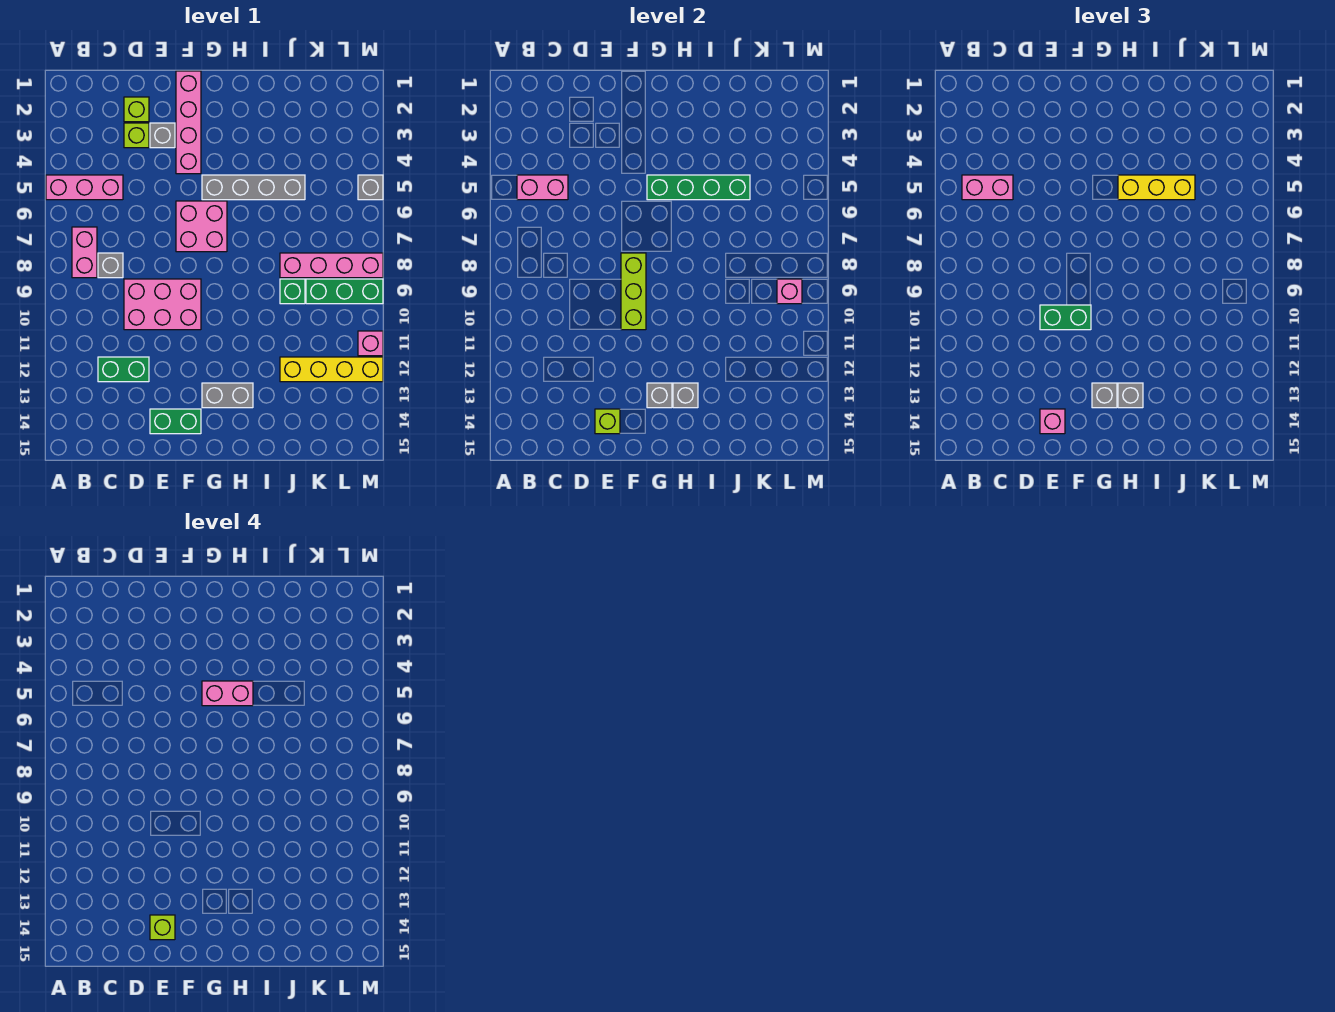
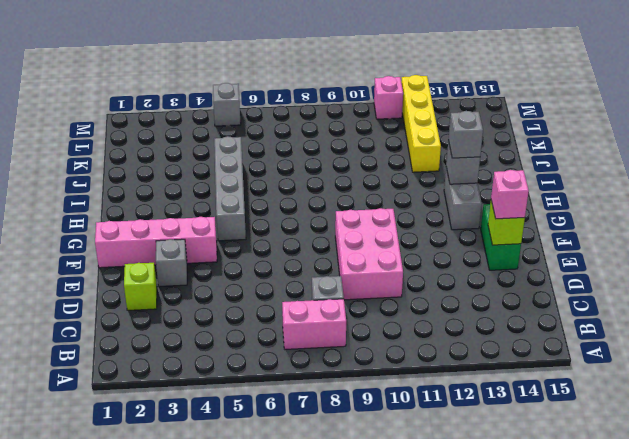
none -> pink brick A5:C5 level 1
none -> green brick C12:D12 level 1
none -> lime brick D3 level 1
none -> pink brick F6:G7 level 1

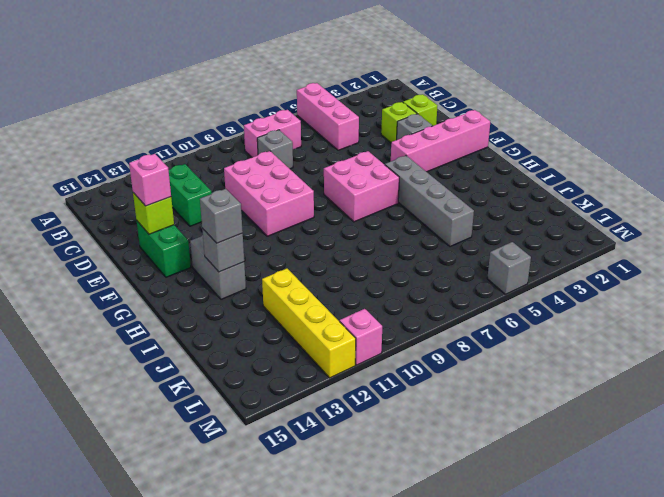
none -> pink brick J8:M8 level 1
none -> green brick J9 level 1
none -> green brick K9:M9 level 1
none -> pink brick B5:C5 level 2

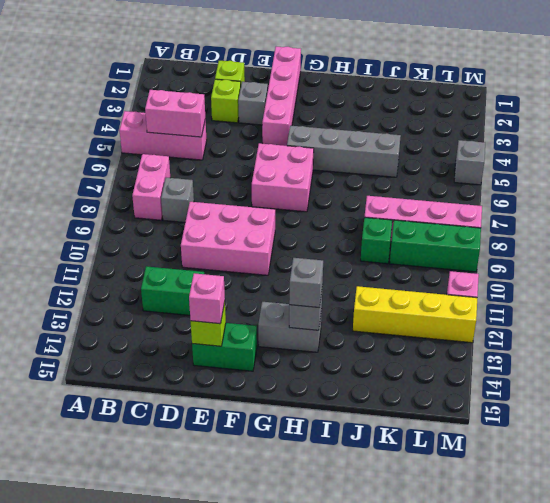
none -> lime brick F8:F10 level 2
none -> green brick G5:J5 level 2
none -> grey brick G13 level 2
none -> pink brick L9 level 2

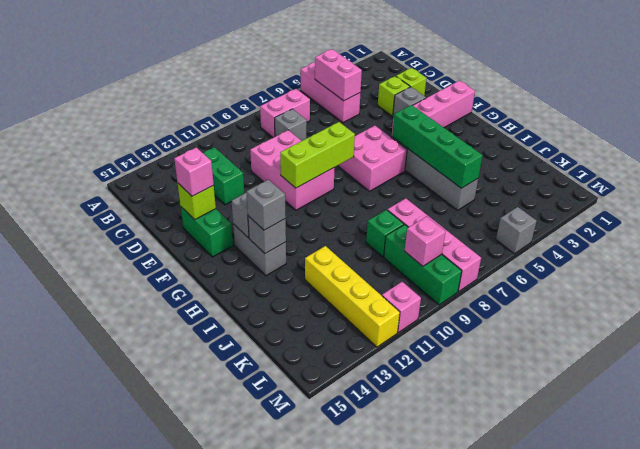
none -> pink brick B5:C5 level 3
none -> green brick E10:F10 level 3
none -> grey brick G13 level 3
none -> yellow brick H5:J5 level 3

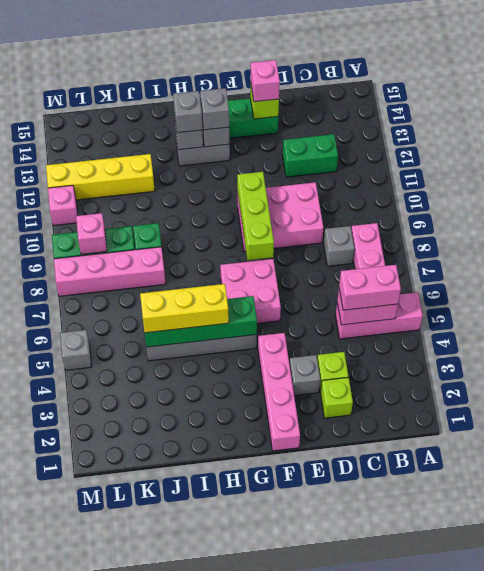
none -> green brick E10:F10 level 3
none -> lime brick E14 level 4
none -> pink brick G5:H5 level 4

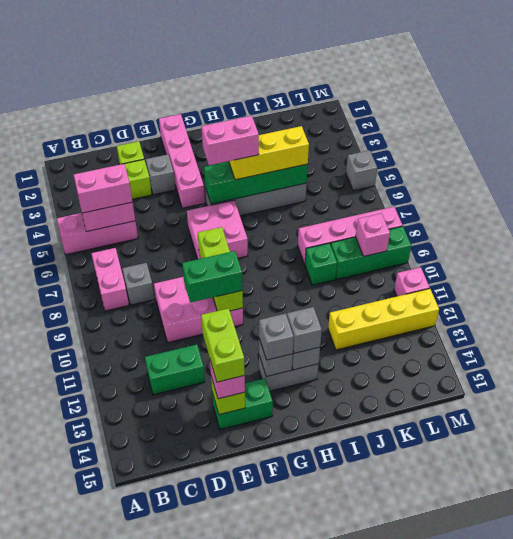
lime brick E13:E14 level 4 -> lime brick E14 level 4

